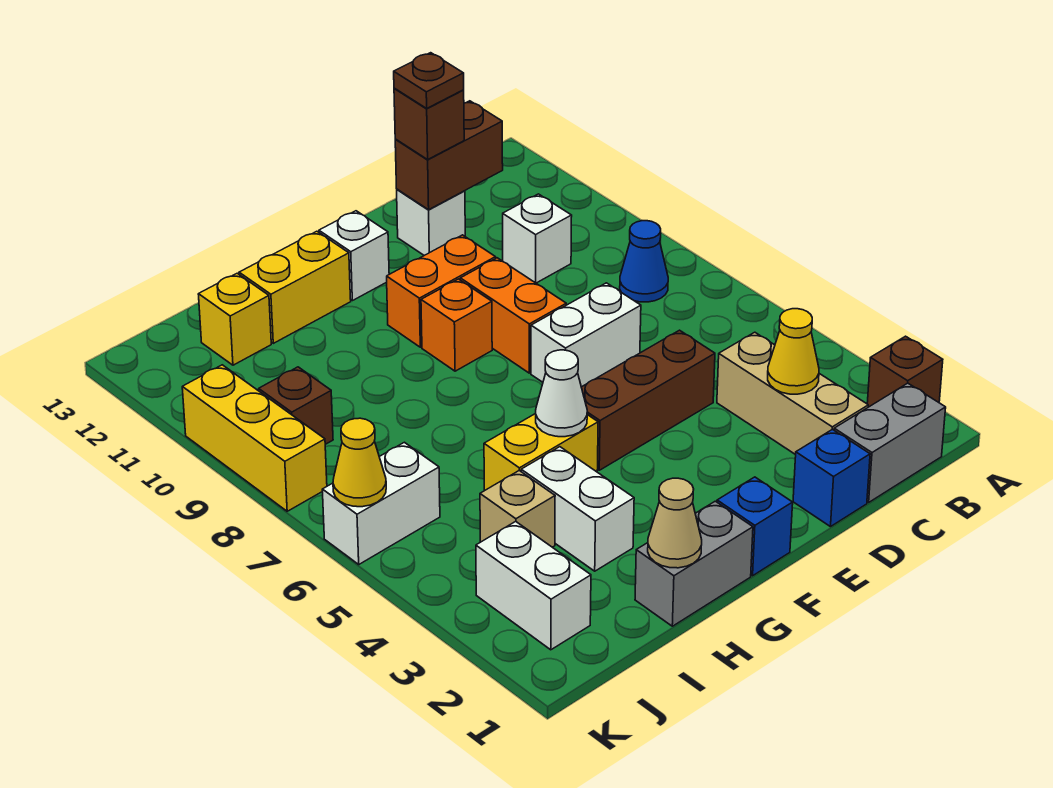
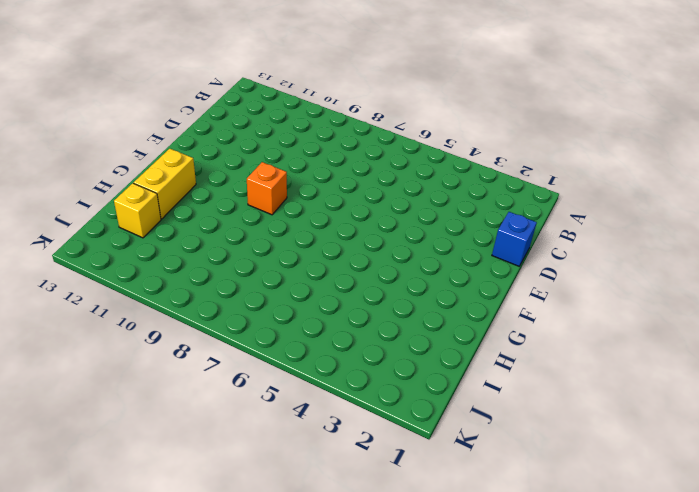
none -> brown brick A2 level 1
none -> grey brick B1:C1 level 1
none -> blue cone B8 level 1
none -> tan brick C2:C4 level 1

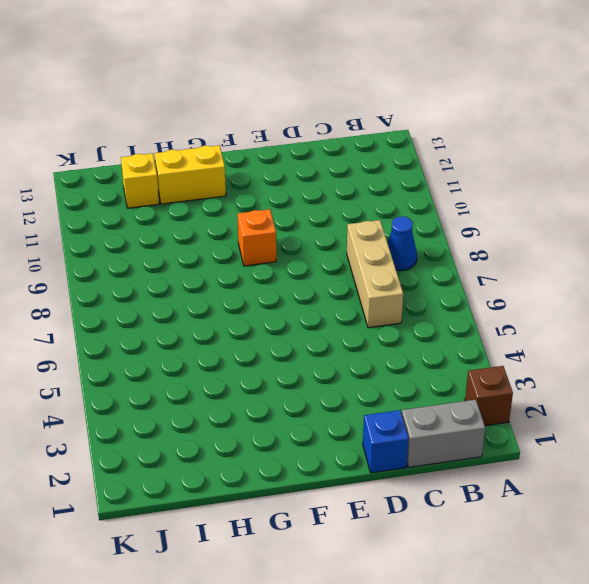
tan brick C6:C8 level 1 -> tan brick C2:C4 level 1
none -> white brick C10 level 1
none -> brown brick D5:F5 level 1
none -> white brick D7:E7 level 1
none -> white brick D12 level 1

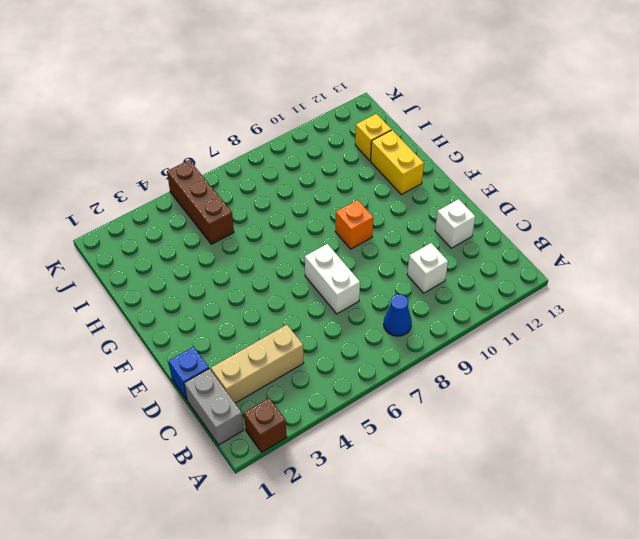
brown brick I5:K5 level 1 -> brown brick D5:F5 level 1
none -> orange brick E8:E9 level 1
none -> orange brick E10:F10 level 1
none -> blue brick F1 level 1
none -> white brick F12 level 1

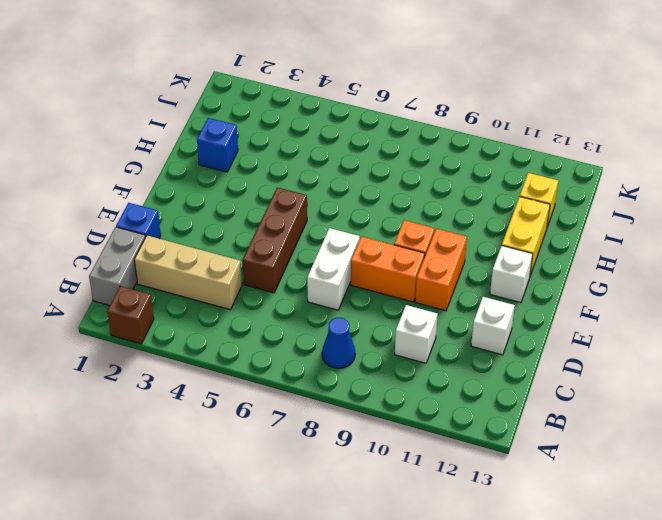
blue brick H2 level 1 -> blue brick F1 level 1
none -> grey brick G1:H1 level 1
none -> yellow brick G5:H5 level 1
none -> white brick H3:H4 level 1
none -> tan brick I4 level 1

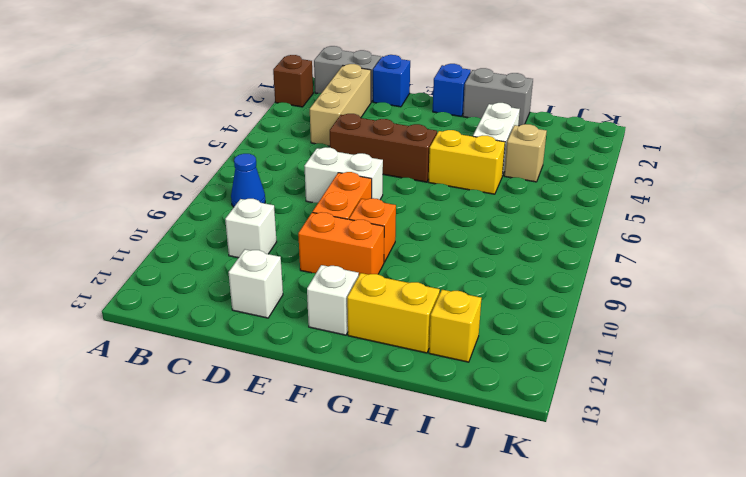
none -> white brick J2:J3 level 1
none -> white brick J6:K6 level 1
none -> brown brick J9 level 1
none -> yellow brick K8:K10 level 1

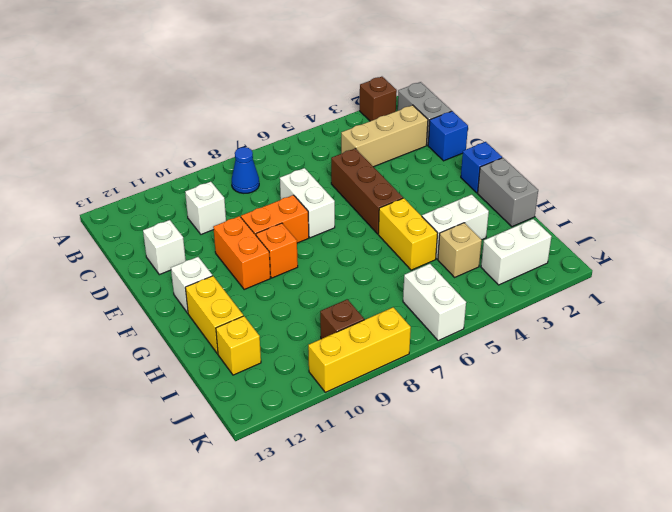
none -> yellow cone C3 level 2
none -> brown brick C12:D12 level 2
none -> white cone G5 level 2
none -> tan cone H1 level 2

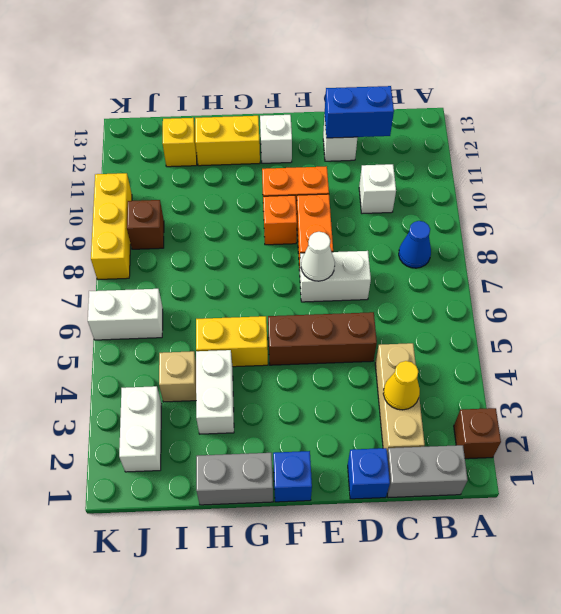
blue brick C12:D12 level 2 -> brown brick C12:D12 level 2
white cone E7 level 2 -> white cone G5 level 2
none -> tan cone H1 level 2
none -> yellow cone K6 level 2
none -> brown brick D12 level 3
none -> brown plate D12 level 4

